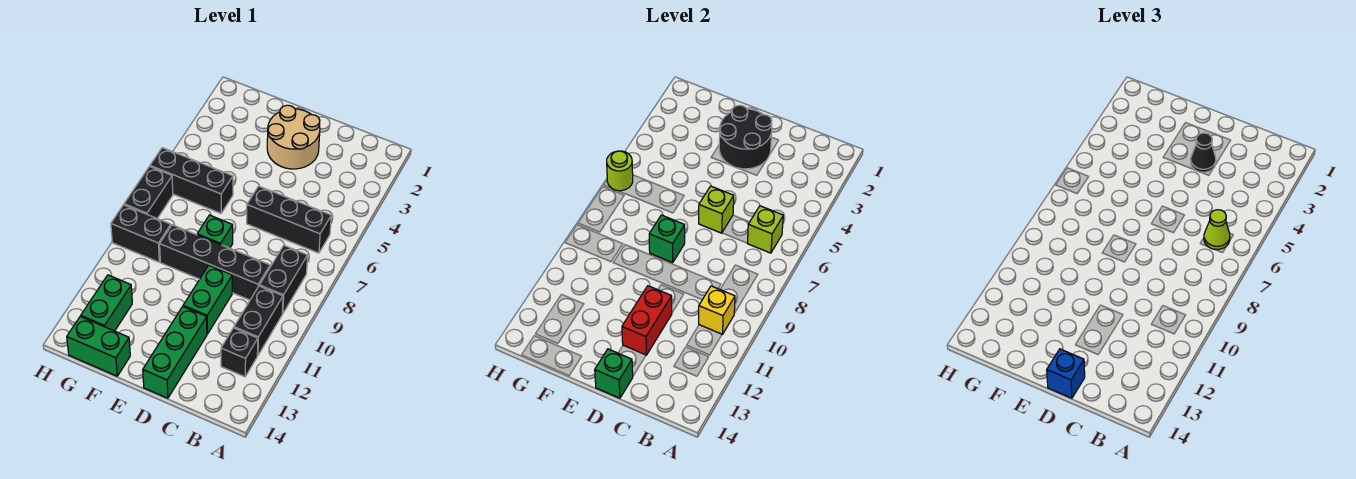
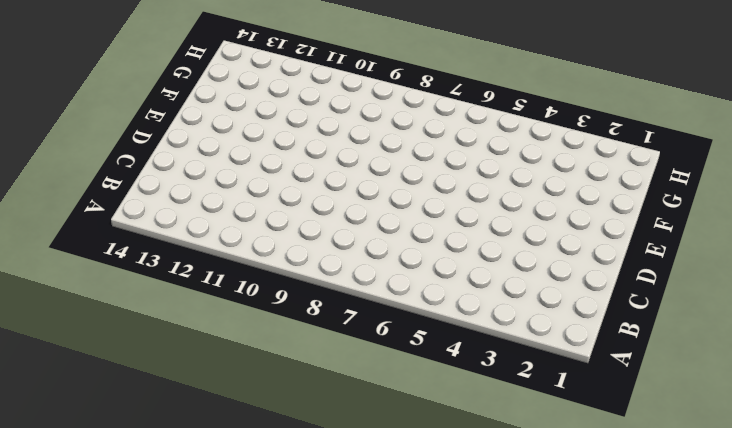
none -> black brick B6:D6 level 1
none -> black brick B8:B9 level 1
none -> black brick B10:B11 level 1

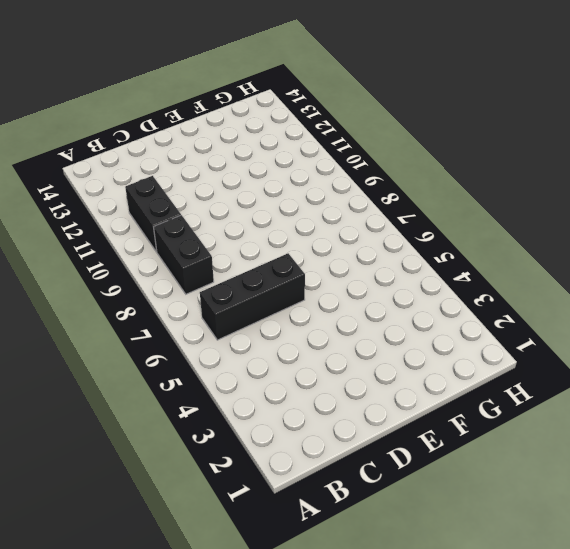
none -> black brick B12 level 1
none -> black brick C9:F9 level 1
none -> tan round brick D2:E3 level 1

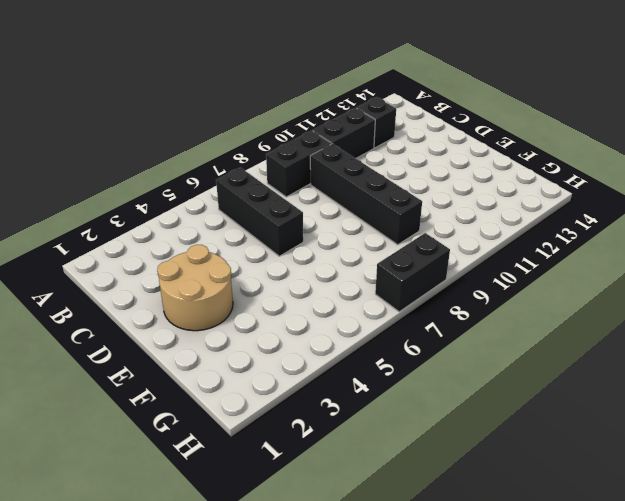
none -> green brick D10:D11 level 1
none -> green brick D12:D14 level 1
none -> green brick E8 level 1

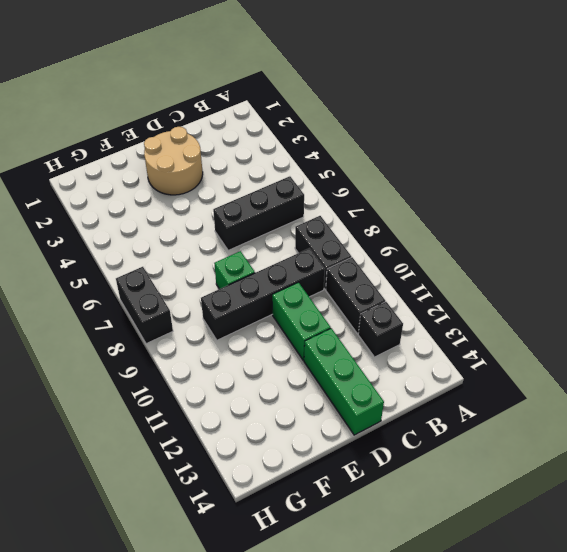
none -> black brick F6:H6 level 1
none -> green brick F14:G14 level 1
none -> black brick G9:H9 level 1

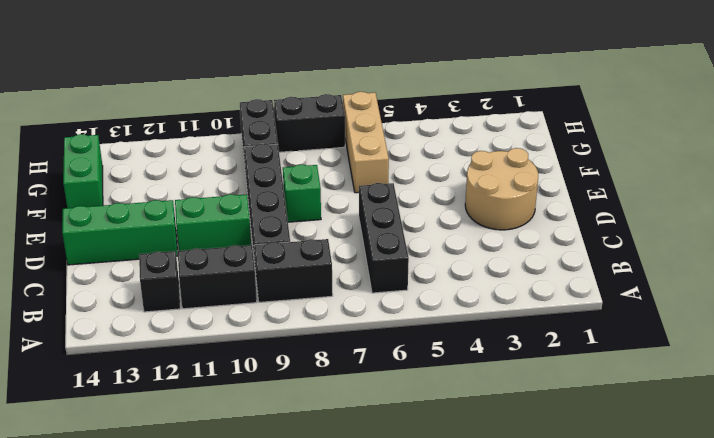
tan brick F6:H6 level 1 -> black brick F6:H6 level 1
none -> green brick G12:G13 level 1
none -> lime brick B6 level 2
none -> yellow brick B10 level 2

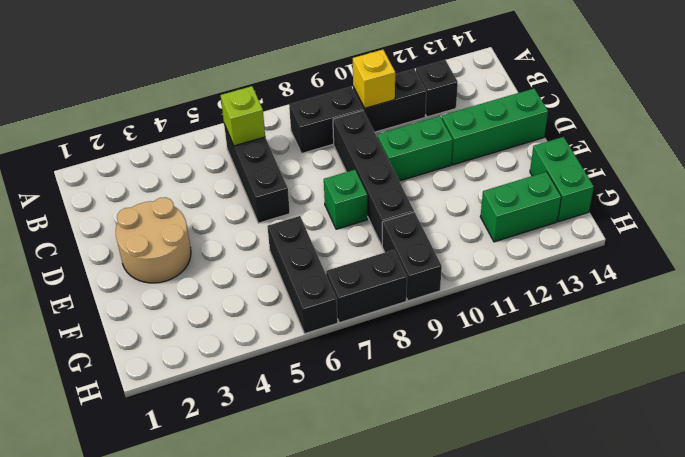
none -> black round brick D2:E3 level 2
none -> lime brick D6 level 2
none -> red brick D11:D12 level 2

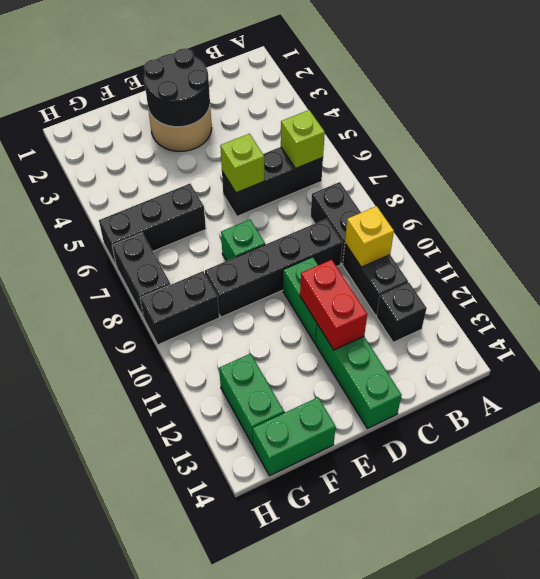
none -> green brick D14 level 2
none -> green brick E8 level 2
none -> lime round brick H6 level 2

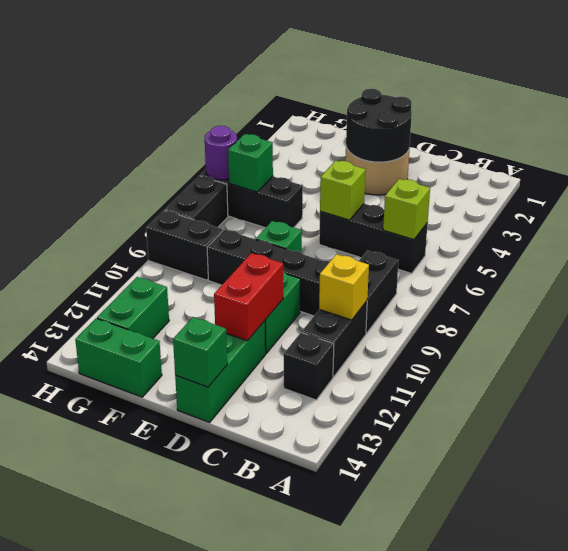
green brick G6 level 2 -> green brick E8 level 2
purple round brick H6 level 2 -> lime round brick H6 level 2
none -> lime cone B6 level 3
none -> black cone D3 level 3
none -> blue brick D14 level 3

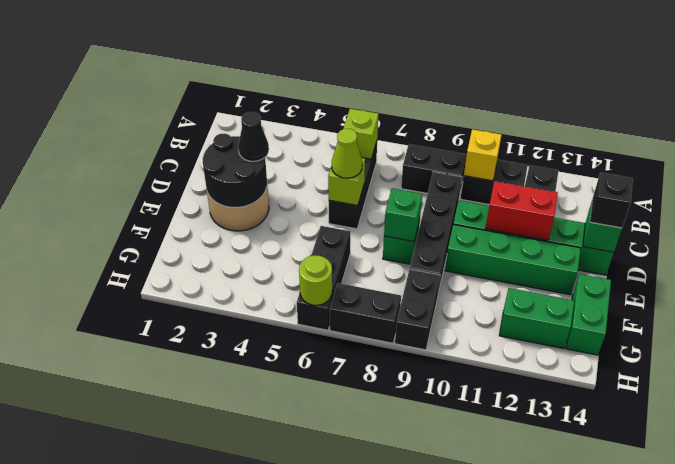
lime cone D6 level 3 -> lime cone B6 level 3
black brick D14 level 3 -> blue brick D14 level 3
green brick E10:E13 level 1 -> none

